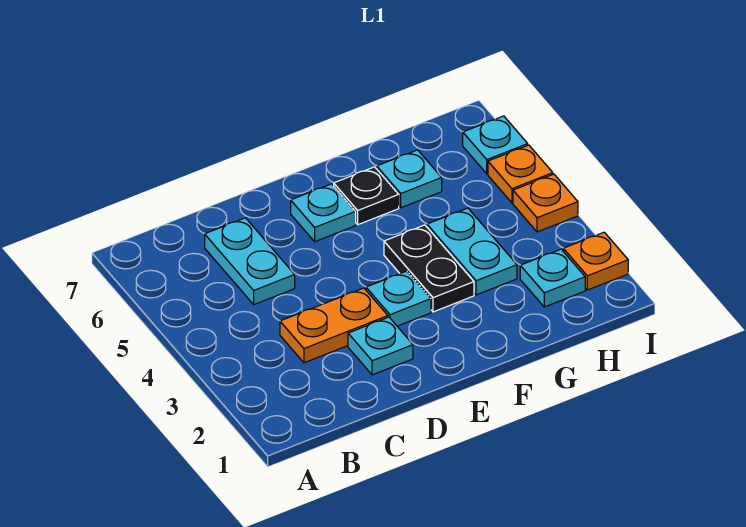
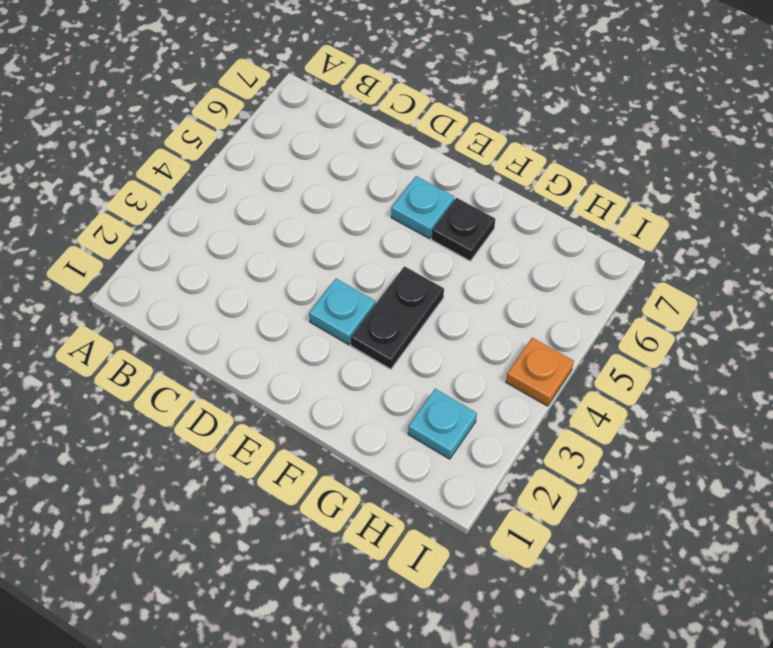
none -> orange plate C3:D3 level 1
none -> cyan plate C5:C6 level 1
none -> cyan plate D2 level 1

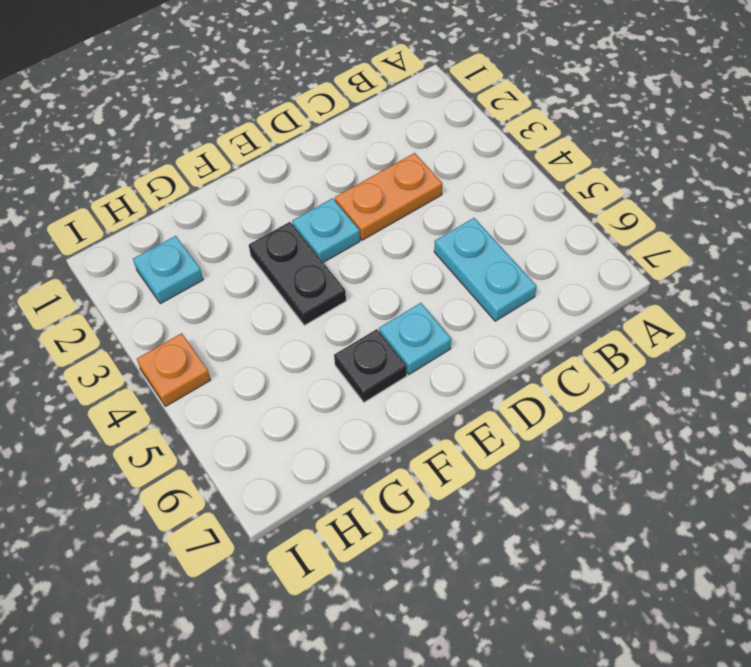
none -> cyan plate D2 level 1
none -> cyan plate G3:G4 level 1
none -> cyan plate G6 level 1

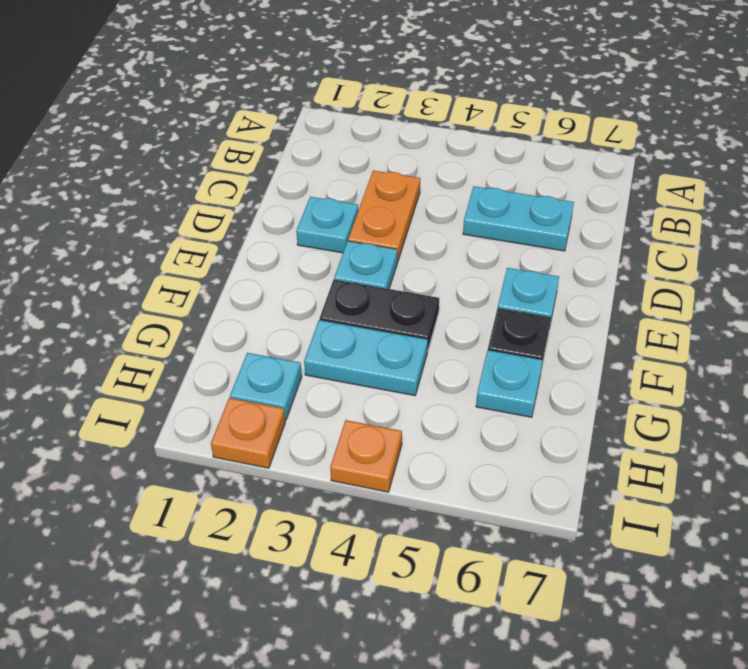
none -> orange plate I5 level 1
none -> cyan plate I6 level 1

